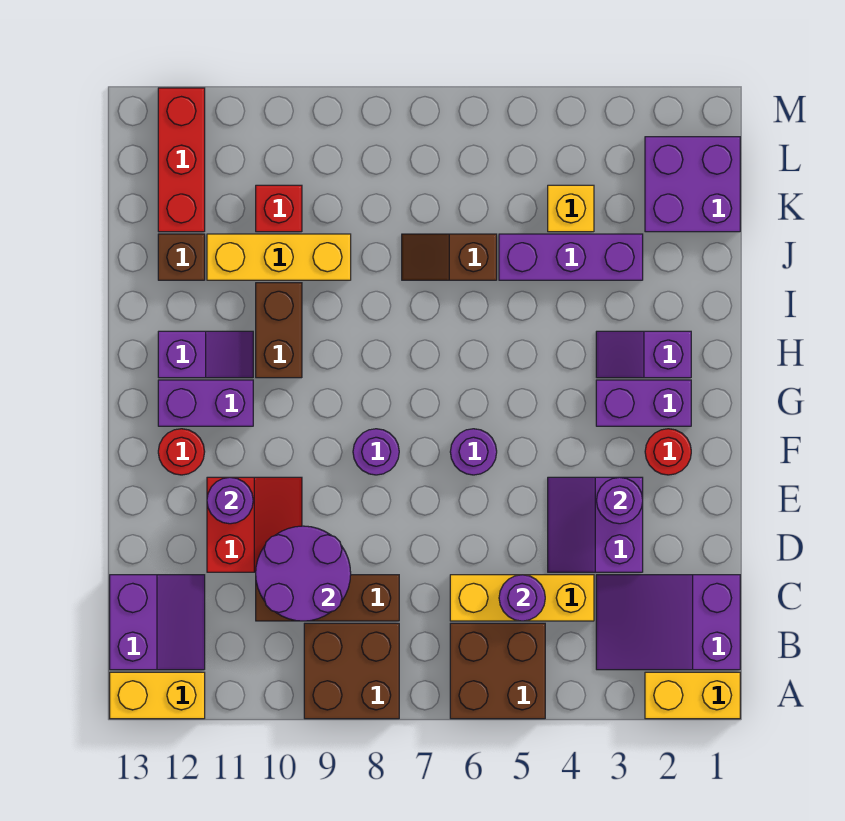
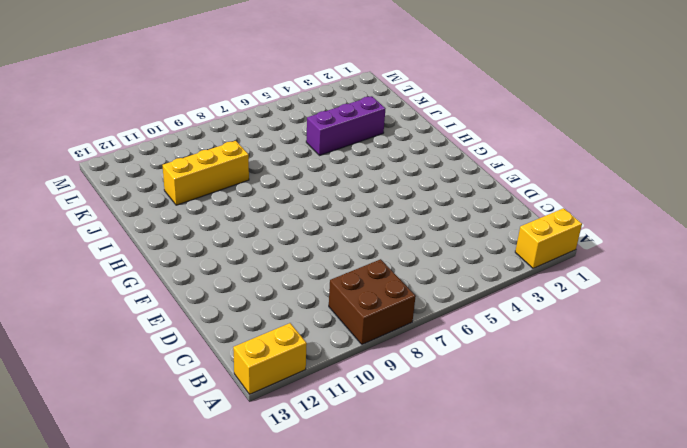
none -> brown brick A5:B6 level 1
none -> purple slope B1:C3 level 1 top 1
none -> purple slope B12:C13 level 1 top 13
none -> yellow brick C4:C6 level 1

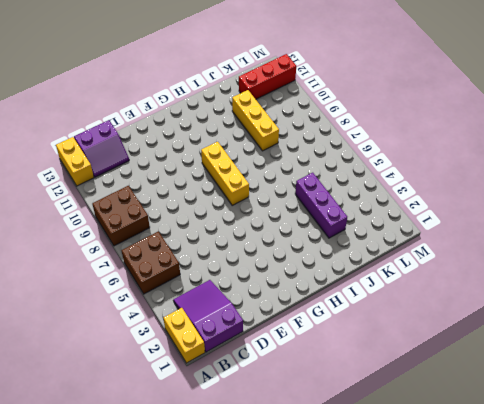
yellow brick G7:G9 level 1 -> yellow brick C4:C6 level 1
none -> brown brick C8:C10 level 1
none -> purple slope D3:E4 level 1 top 3
none -> red slope D10:E11 level 1 top 11
none -> red round brick F2 level 1

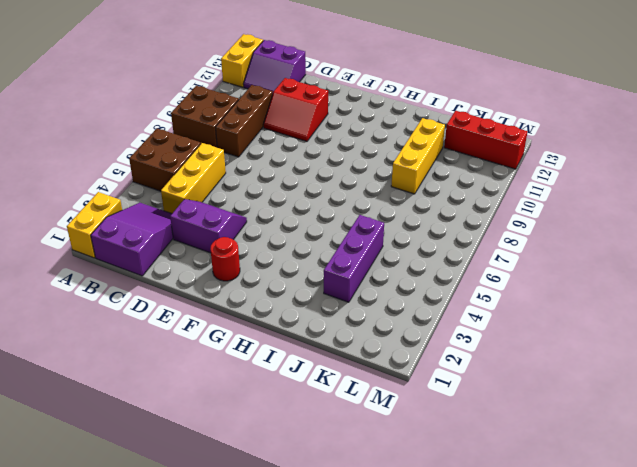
none -> purple round brick F6 level 1
none -> purple round brick F8 level 1
none -> red round brick F12 level 1
none -> purple brick G2:G3 level 1

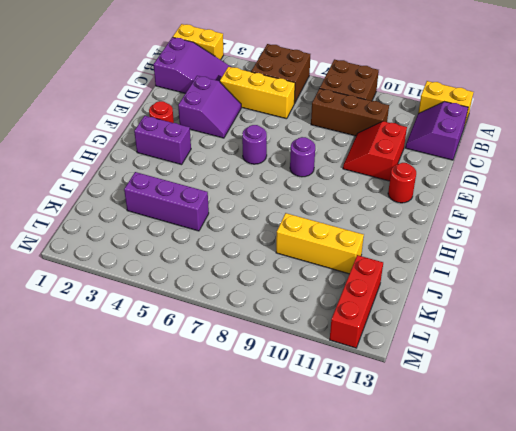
none -> purple brick G11:G12 level 1
none -> purple slope H2:H3 level 1 top 2
none -> brown brick H10:I10 level 1
none -> purple slope H11:H12 level 1 top 12

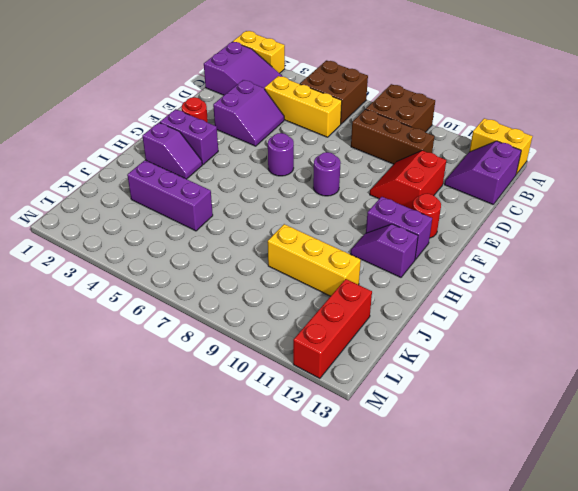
none -> brown brick H10:I10 level 1
none -> brown slope J6:J7 level 1 top 6
none -> brown brick J12 level 1
none -> purple brick K1:L2 level 1

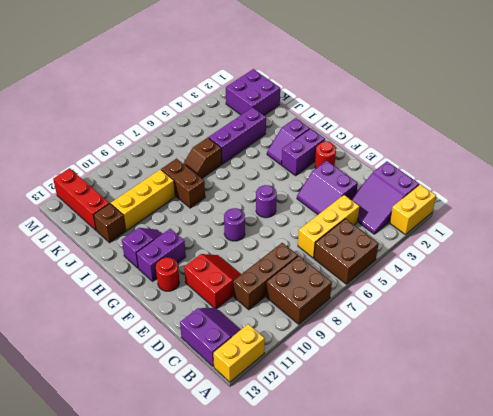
brown brick I8:J8 level 1 -> brown brick H10:I10 level 1
none -> yellow brick K4 level 1
none -> red brick K10 level 1
none -> purple round brick C5 level 2
none -> purple round brick C9:D10 level 2

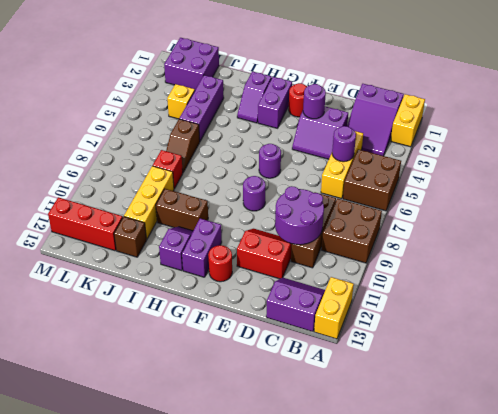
red brick J8 level 1 -> red brick K10 level 1
none -> purple round brick E11 level 2

